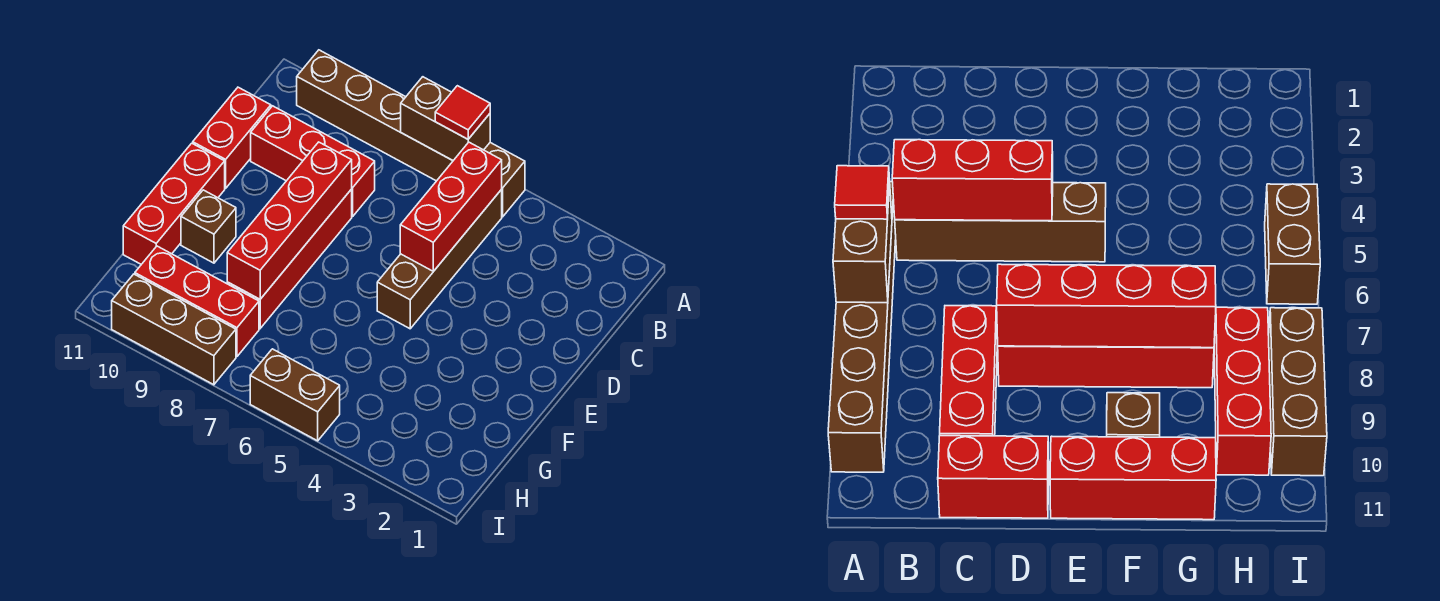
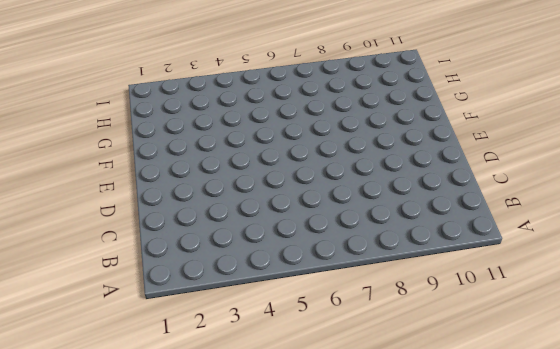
none -> brown brick A5:A10 level 1
none -> brown brick B5:E5 level 1
none -> red brick C8:C10 level 1

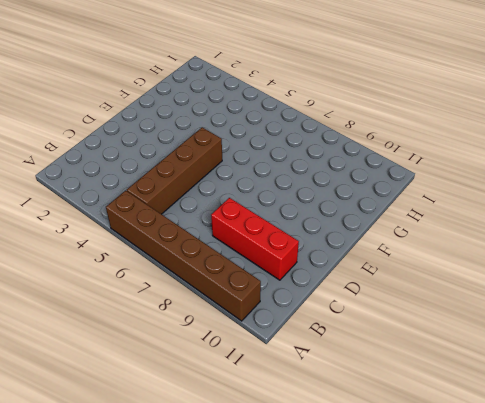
none -> red brick C11:D11 level 1
none -> red brick D8:G8 level 1
none -> red brick E11:G11 level 1

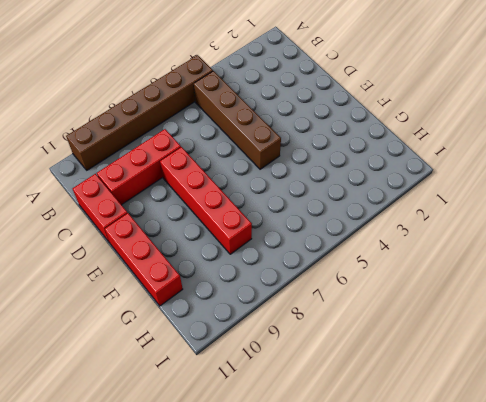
none -> brown brick F10 level 1
none -> red brick H8:H10 level 1
none -> brown brick I5:I6 level 1

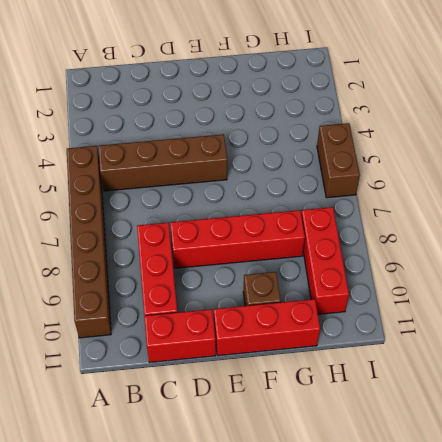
none -> brown brick I8:I10 level 1
none -> brown brick A6:A7 level 2
none -> red brick B5:D5 level 2

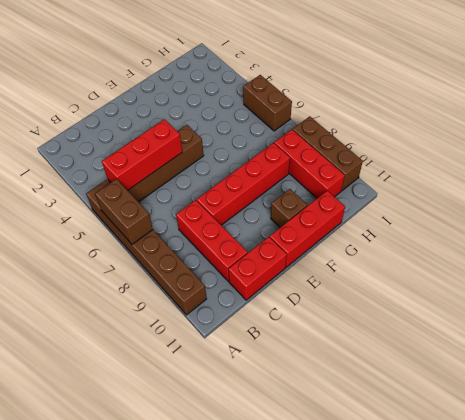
none -> red brick D8:G8 level 2
none -> red tile A6 level 3

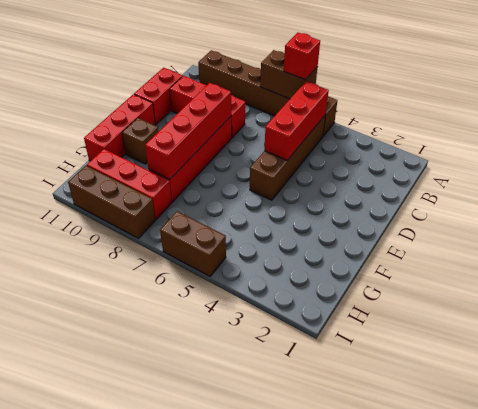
red brick A6 level 3 -> red tile A6 level 3

